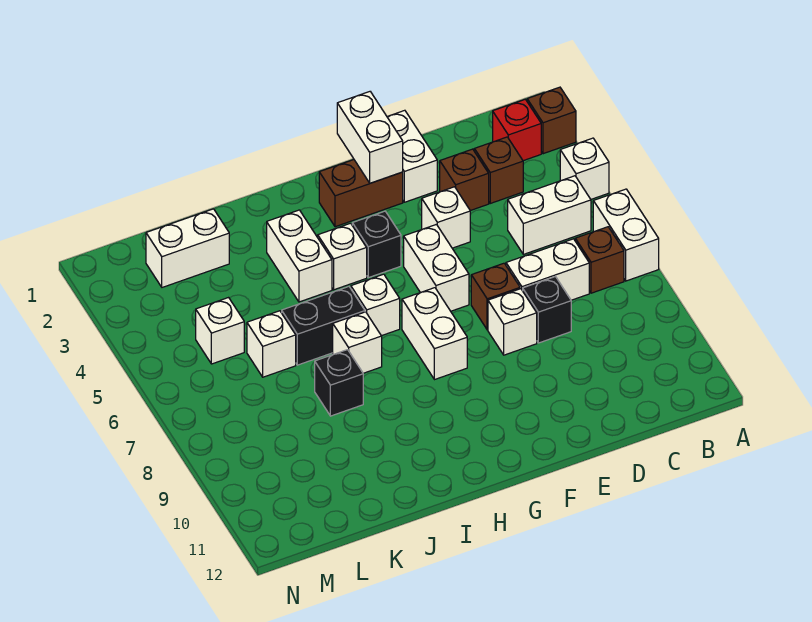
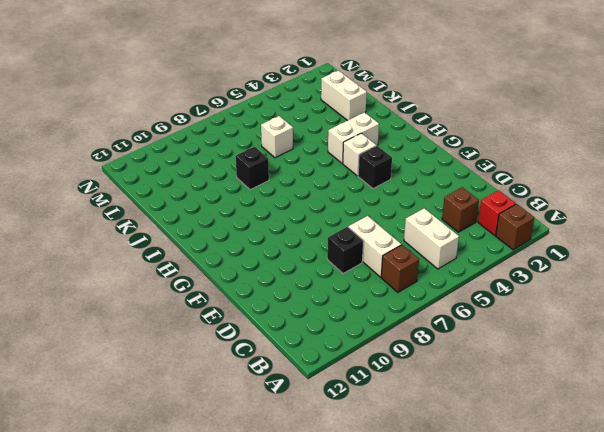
none -> white brick A4 level 1
none -> white brick A6:A7 level 1
none -> brown brick D3 level 1

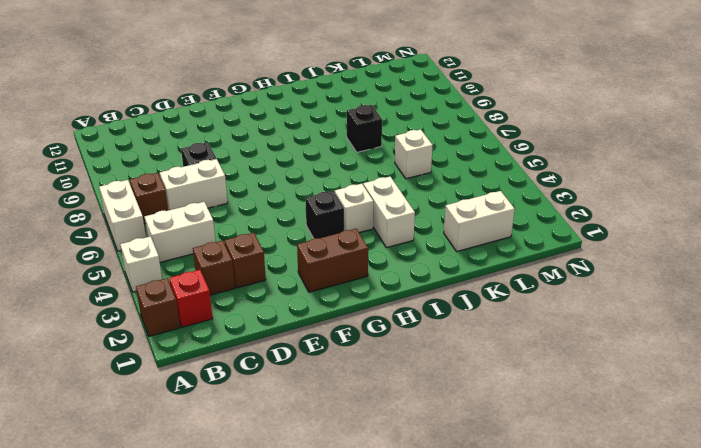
none -> white brick E1:E2 level 1
none -> white brick E4 level 1
none -> brown brick E7 level 1

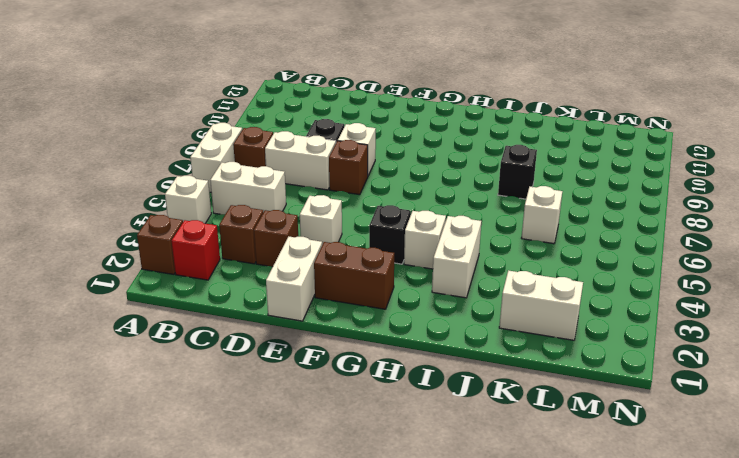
none -> white brick F5:F6 level 1
none -> white brick G7:G8 level 1
none -> white brick H6 level 1

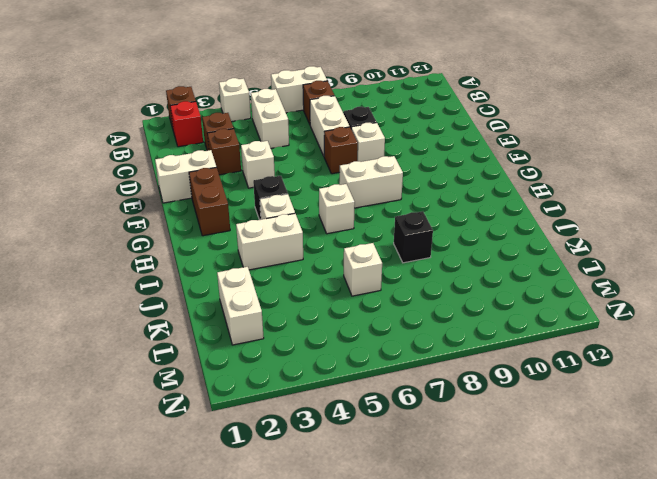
none -> white brick F5:F6 level 1
none -> black brick I6:J6 level 1
none -> white brick I7 level 1

